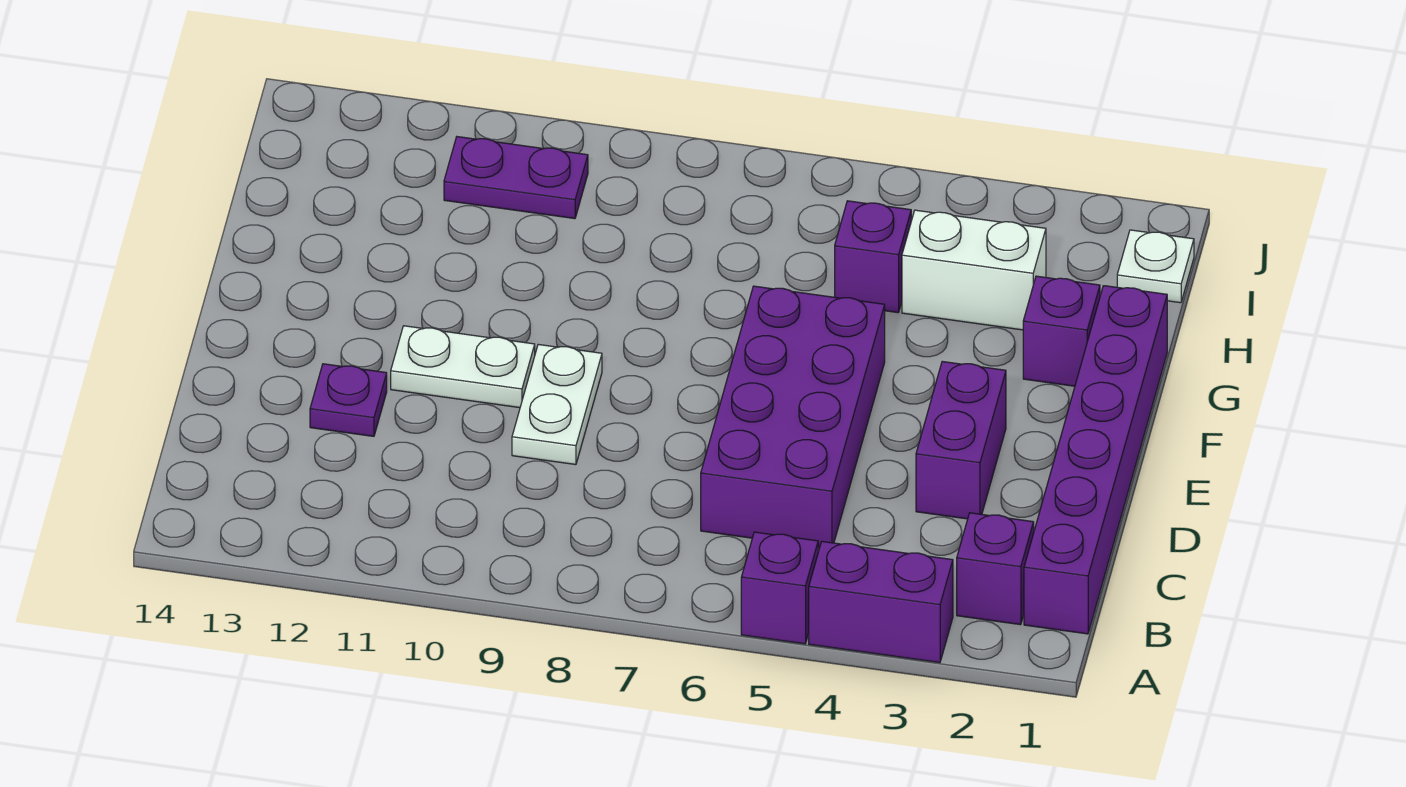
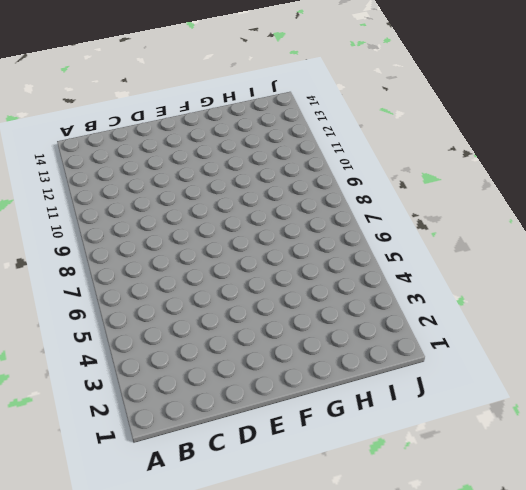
none -> purple brick A3:A4 level 1
none -> purple brick A5 level 1
none -> purple brick B1:G1 level 1

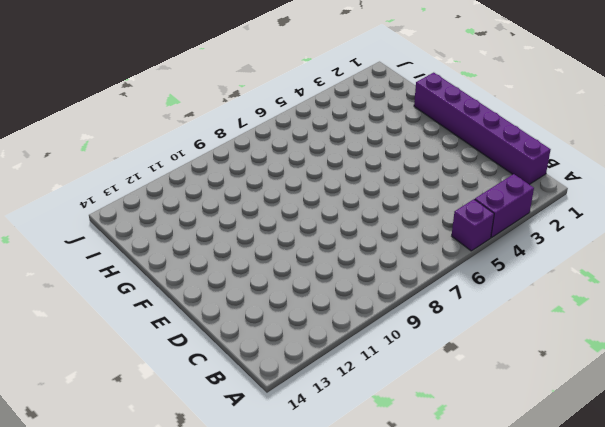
none -> purple brick B2 level 1
none -> purple brick C5:F6 level 1
none -> purple brick D3:E3 level 1

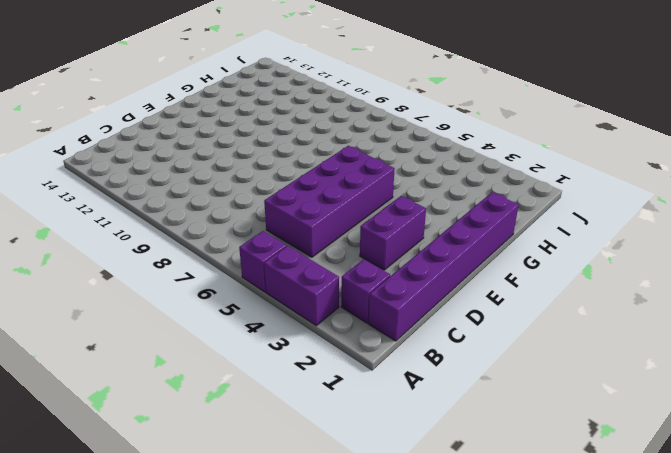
none -> white plate D9:E9 level 1
none -> purple plate D12 level 1
none -> white plate E10:E11 level 1

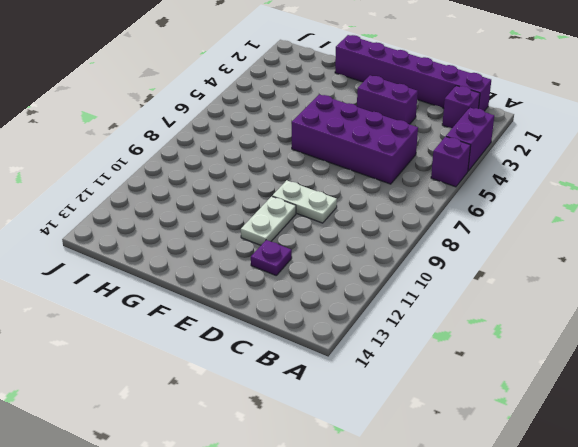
none -> purple brick G2 level 1
none -> white brick H3:H4 level 1
none -> purple brick H5 level 1

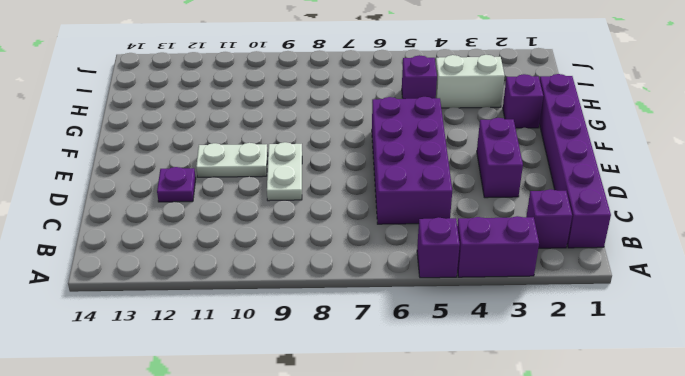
none -> white plate I1 level 1
none -> purple plate I10:I11 level 1

